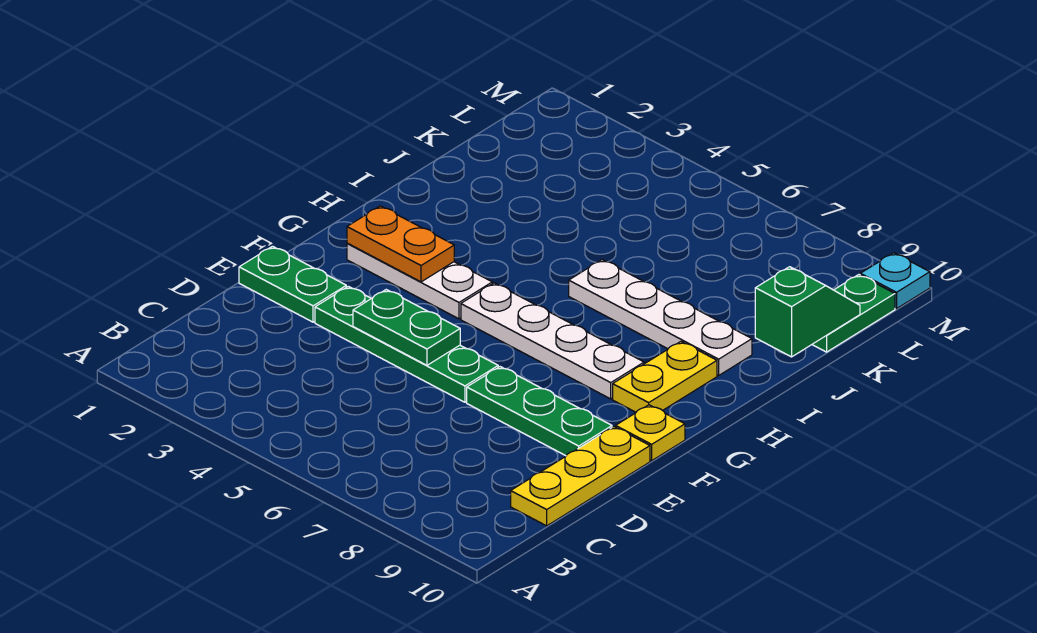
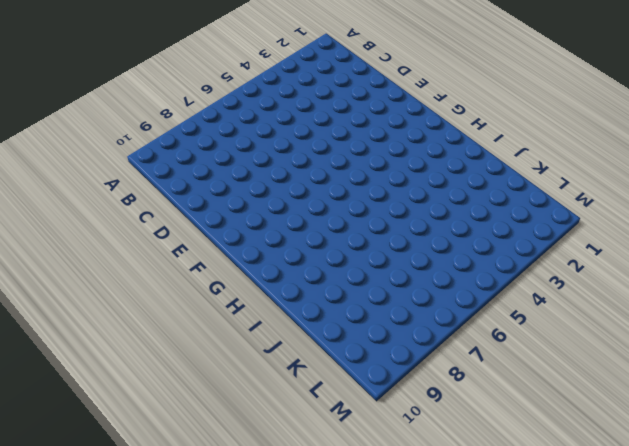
none -> yellow plate C10:E10 level 1
none -> green plate E1:E2 level 1
none -> green plate E3:E6 level 1

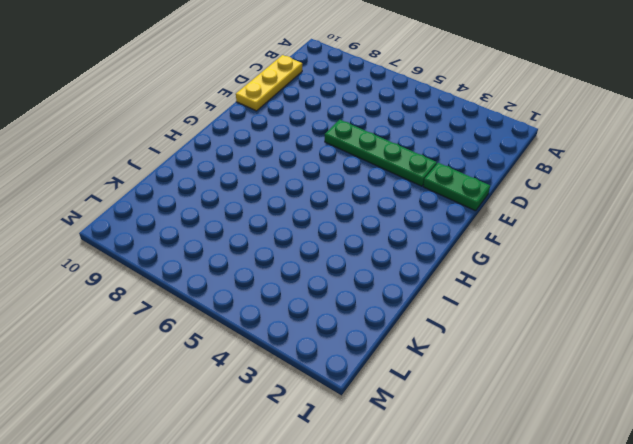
none -> green plate E7:E9 level 1
none -> yellow plate F10 level 1
none -> white plate G2:G4 level 1

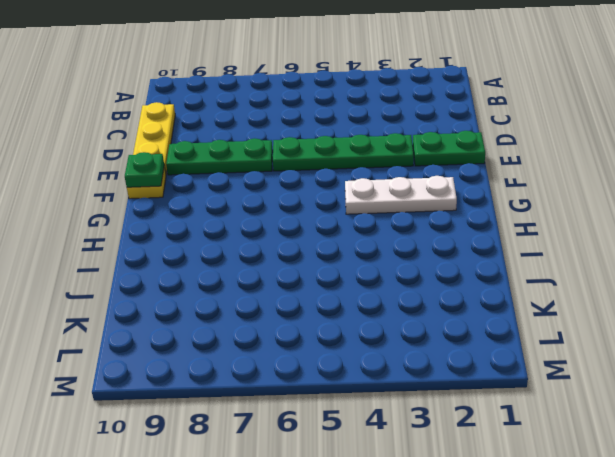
green plate F10 level 2 -> none
none -> white plate G5:G8 level 1
none -> yellow plate G9:H9 level 1
none -> white plate I6:I9 level 1

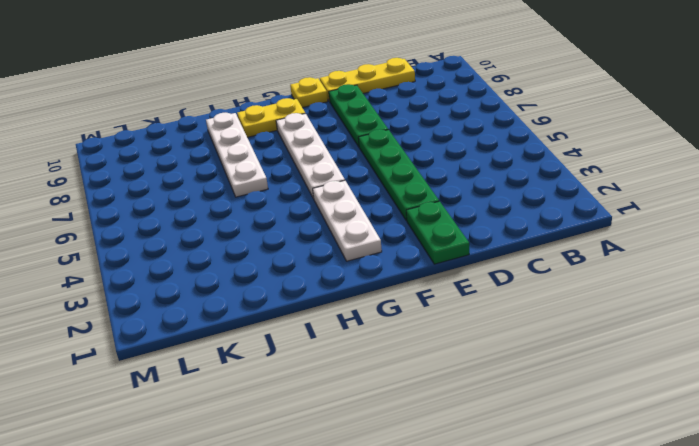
none -> green plate K10:L10 level 1
none -> cyan plate M10 level 1
none -> green plate E4:E5 level 2

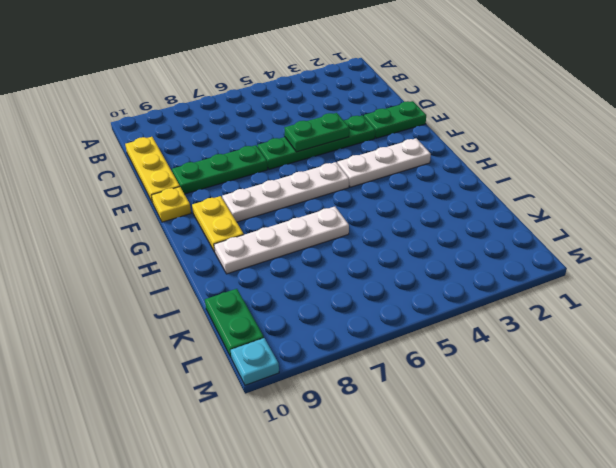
none -> orange plate G2:G3 level 2
none -> green slope J10:K10 level 2 top J

